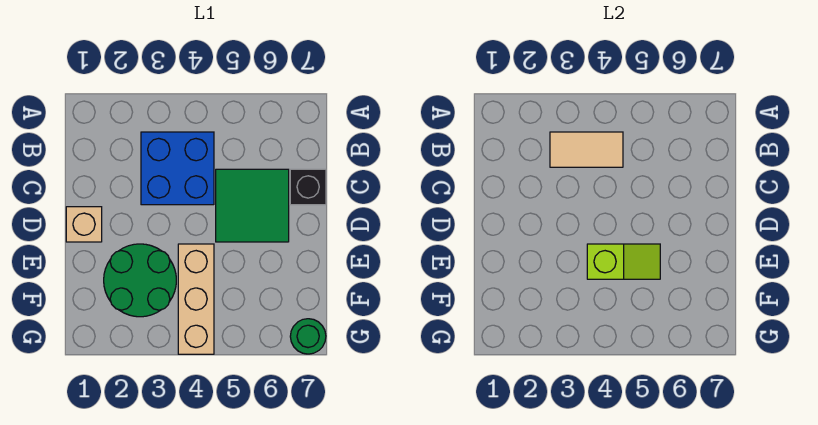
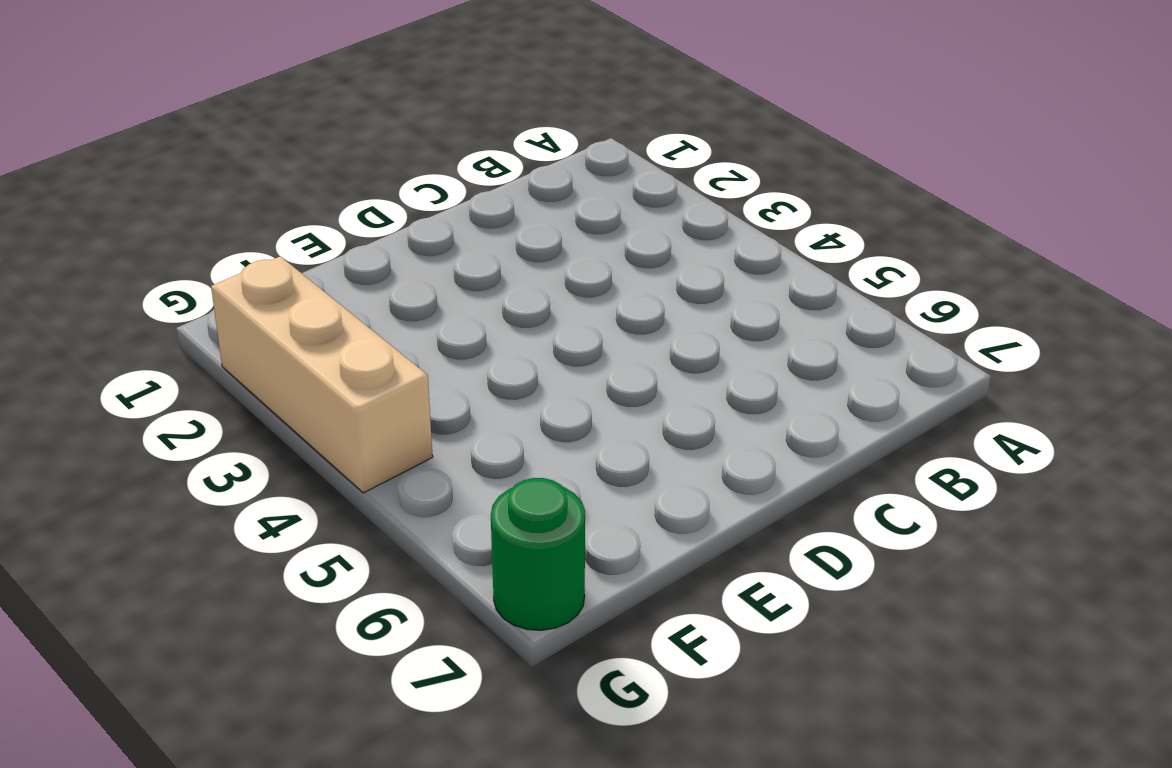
tan brick G2:G4 level 1 -> tan brick E4:G4 level 1
none -> blue brick B3:C4 level 1
none -> green tile C5:D6 level 1

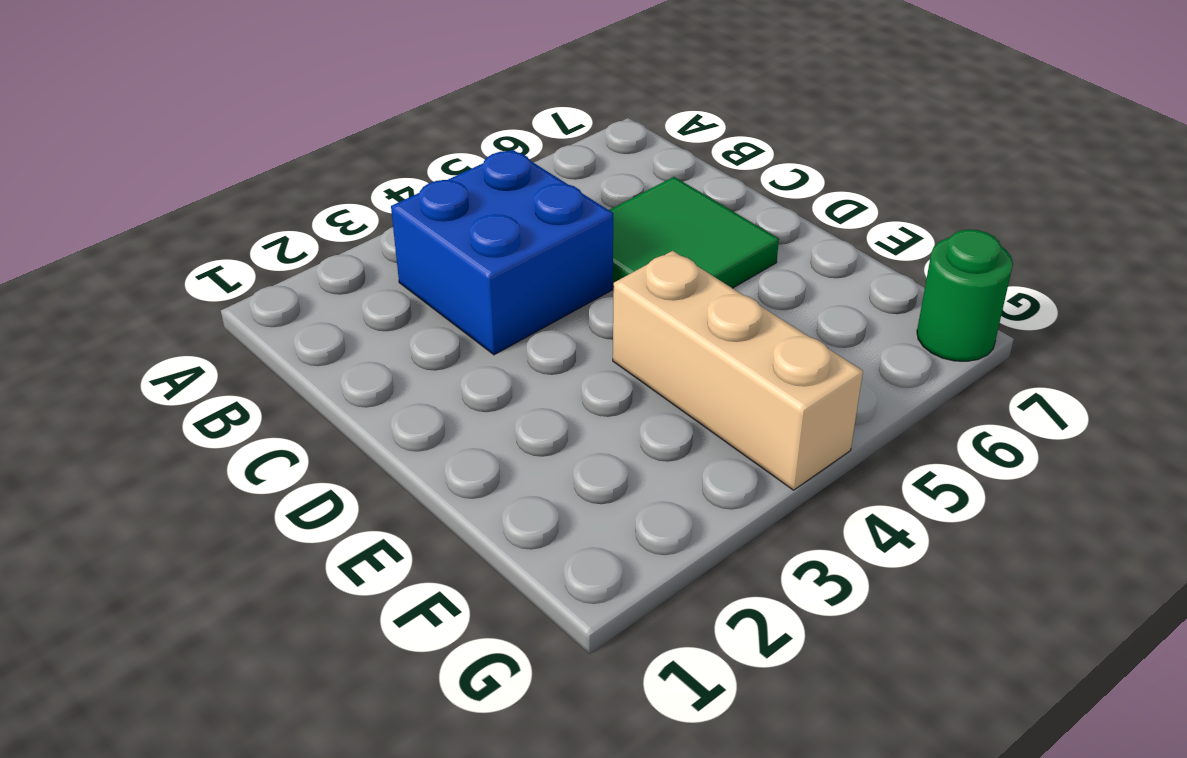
none -> black brick C7 level 1
none -> tan brick D1 level 1

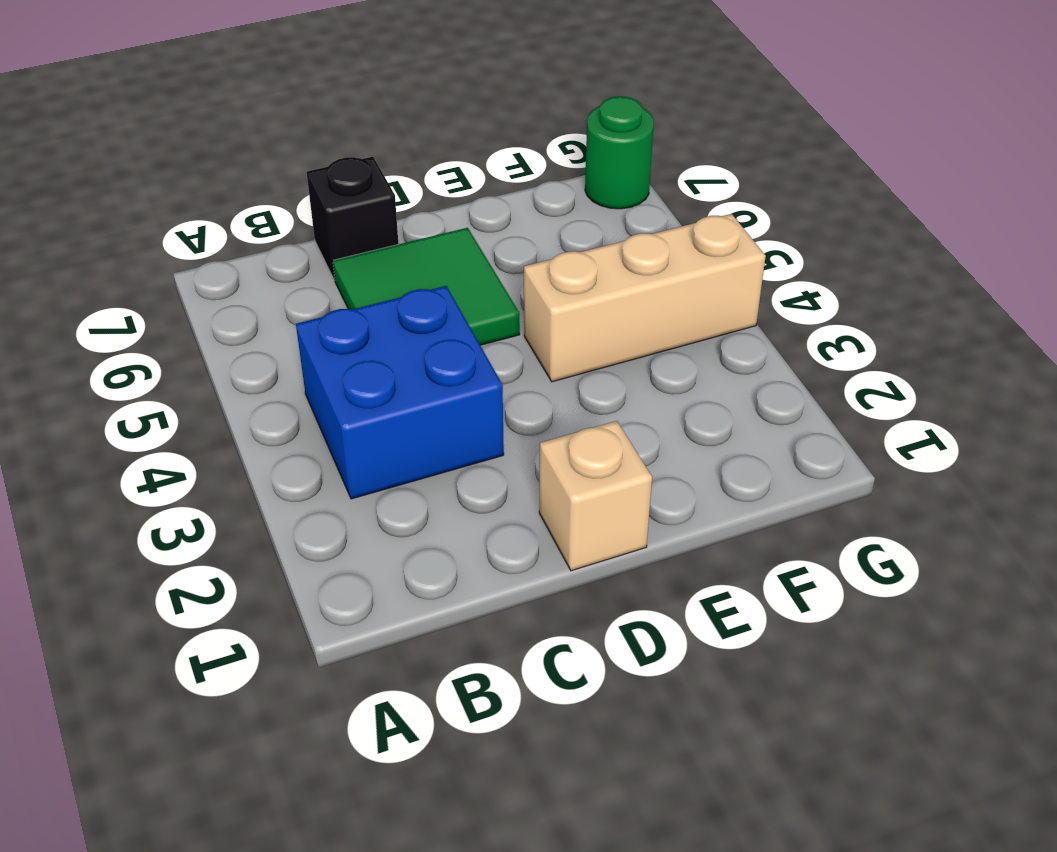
none -> green round brick E2:F3 level 1
none -> tan tile B3:B4 level 2

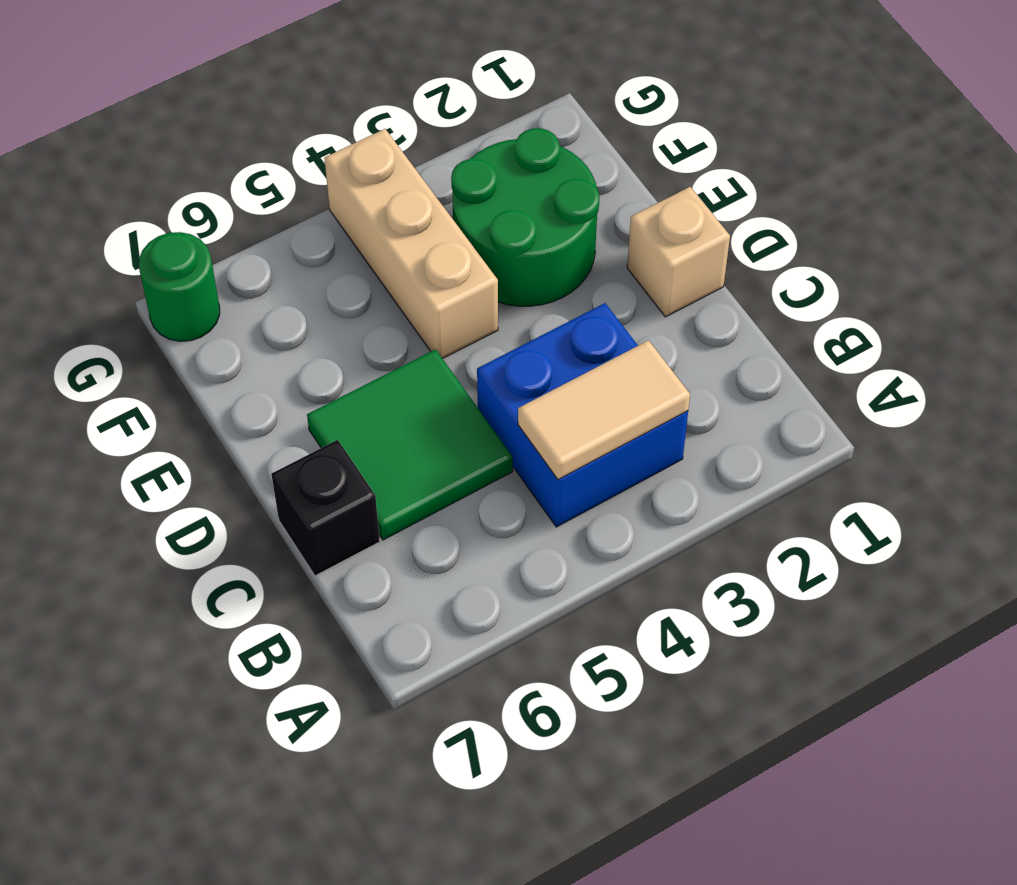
none -> lime slope E4:E5 level 2 top 4

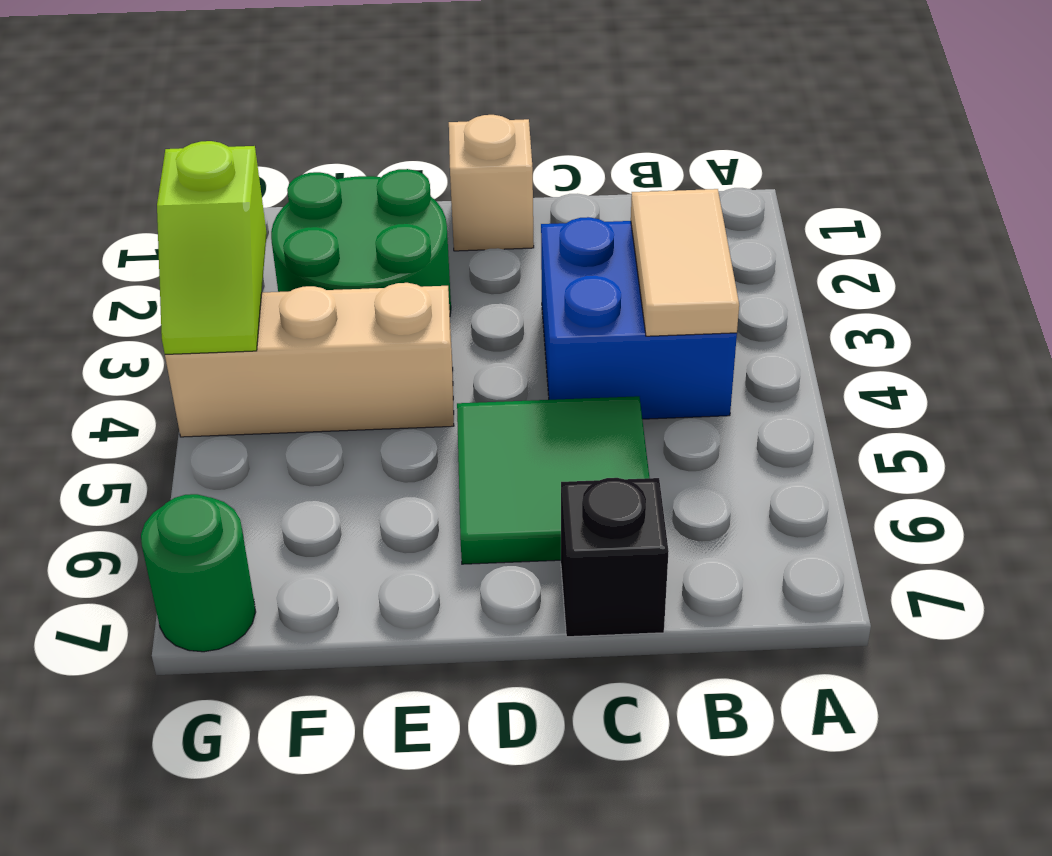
lime slope G3:G4 level 2 top 3 -> lime slope E4:E5 level 2 top 4

